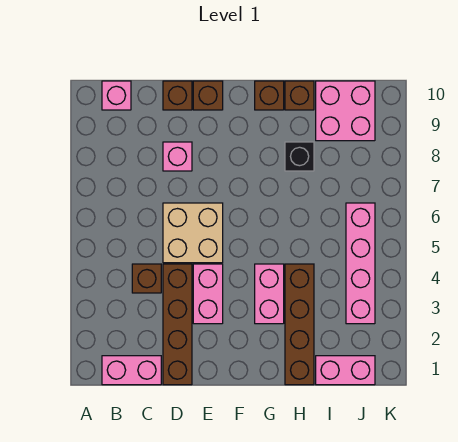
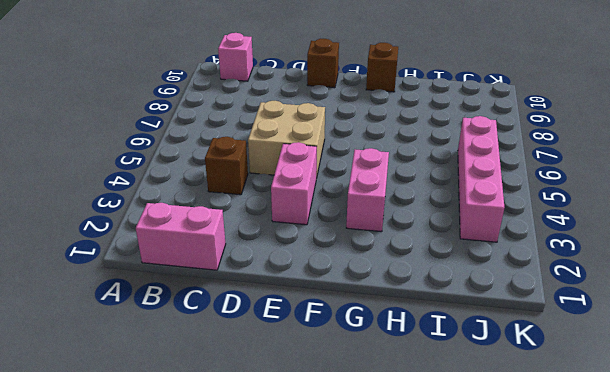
none -> brown brick D1:D4 level 1
none -> pink brick D8 level 1
none -> brown brick D10 level 1

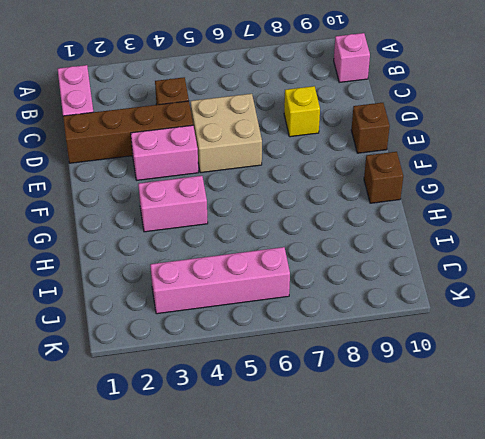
yellow brick D8 level 1 -> pink brick D8 level 1
none -> brown brick D10 level 1
none -> brown brick H1:H4 level 1
none -> black brick H8 level 1

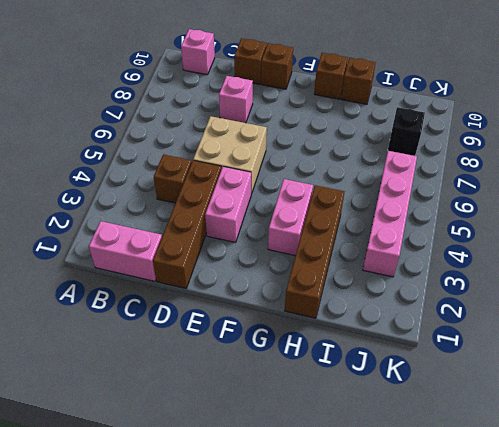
black brick J8 level 1 -> black brick H8 level 1
none -> pink brick I1:J1 level 1
none -> pink brick I9:J10 level 1

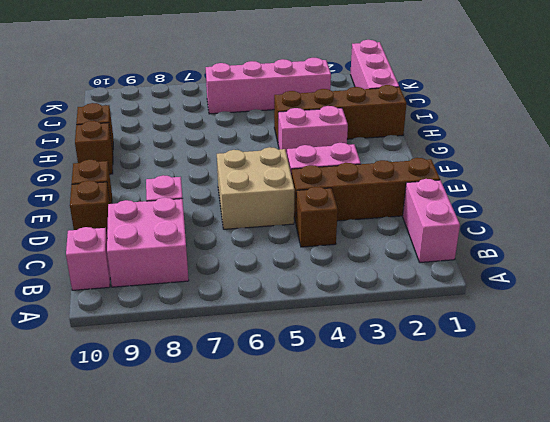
pink brick B8:C9 level 1 -> pink brick I9:J10 level 1
pink brick I1:K1 level 1 -> pink brick I1:J1 level 1
none -> black brick H8 level 1

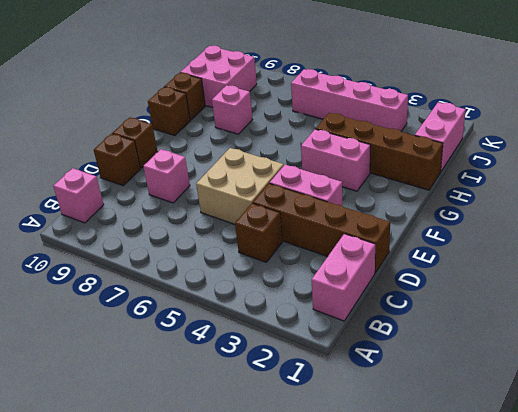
pink brick H8 level 1 -> black brick H8 level 1

